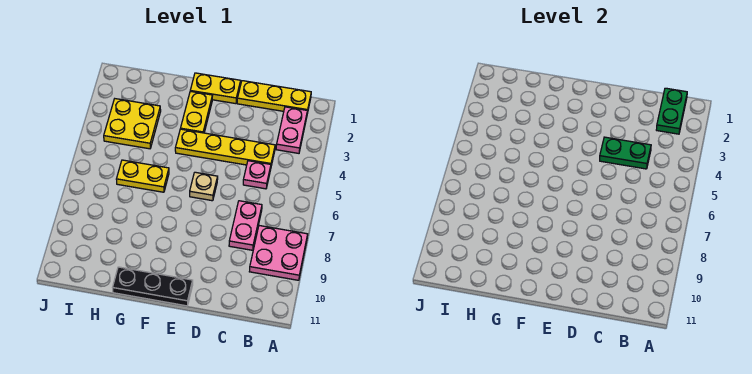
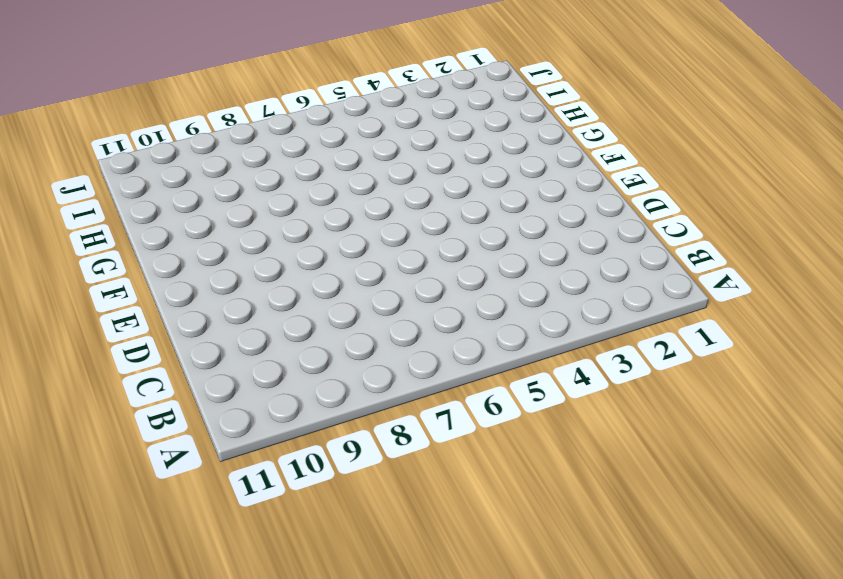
none -> pink plate A8:B9 level 1
none -> yellow plate B1:D1 level 1
none -> pink plate B2:B3 level 1

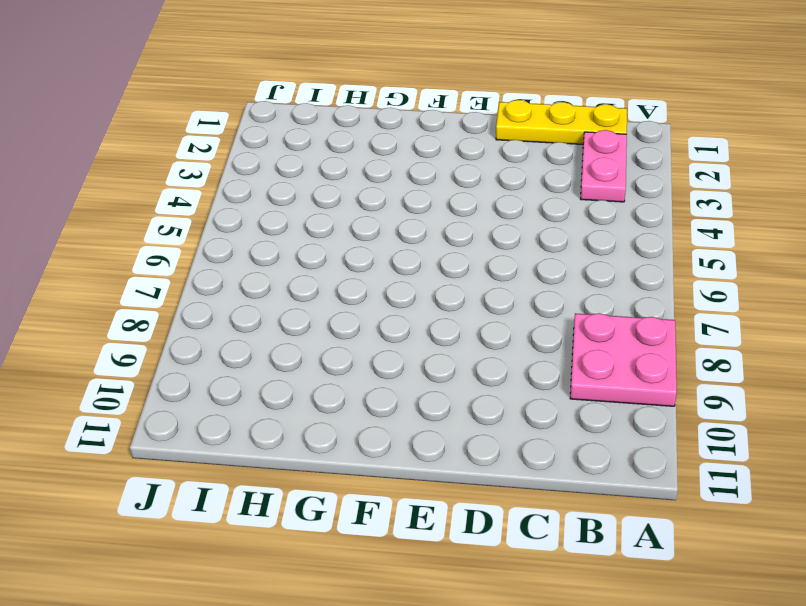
none -> yellow plate C4:F4 level 1
none -> pink plate C5 level 1
none -> pink plate C7:C8 level 1

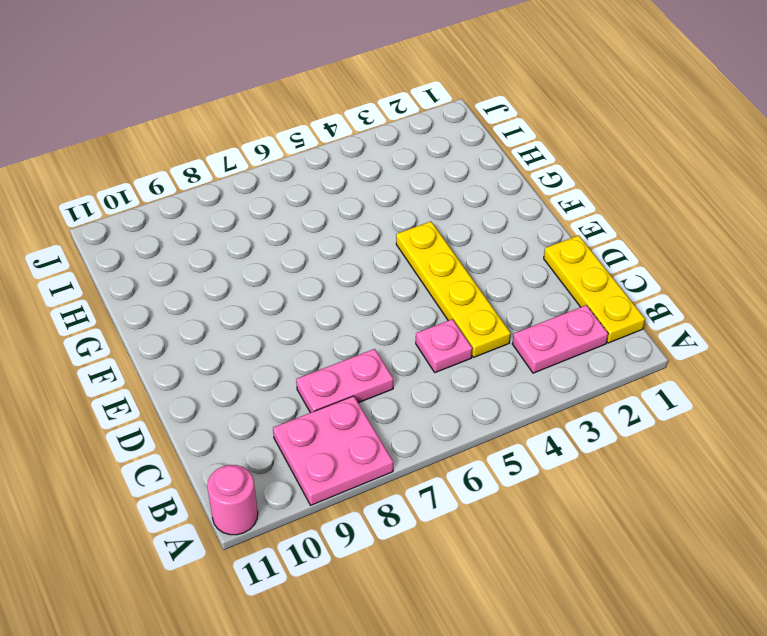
pink round brick A11 level 1 -> none
none -> yellow plate E1:F1 level 1
none -> tan plate E6 level 1
none -> black plate E11:G11 level 1

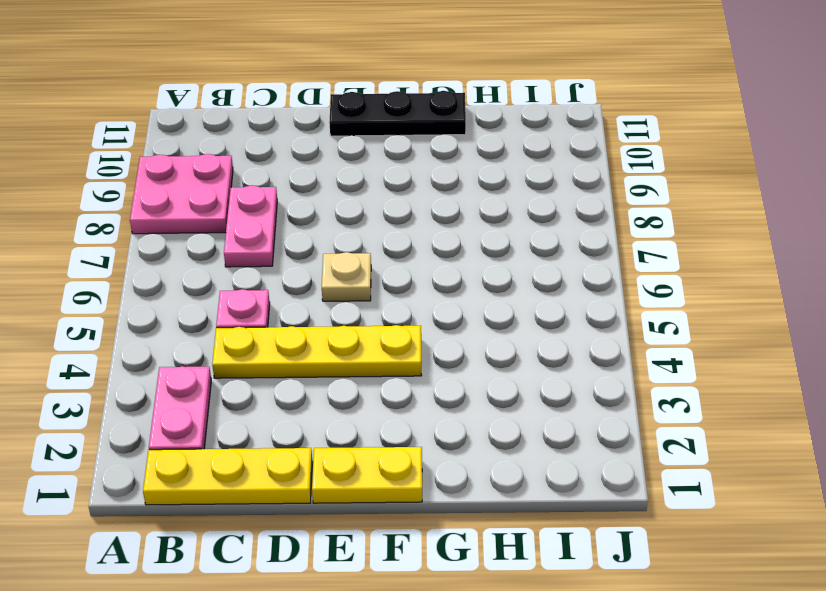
none -> yellow plate F2:F3 level 1
none -> yellow plate G6:H6 level 1
none -> yellow plate H3:I4 level 1

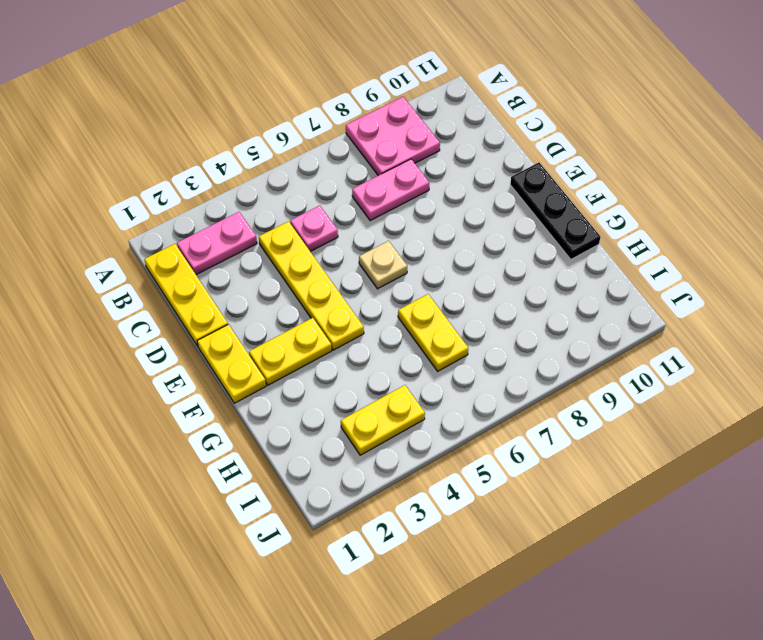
yellow plate I3:I4 level 1 -> yellow plate H3:I4 level 1
none -> green plate B1:B2 level 2
none -> green plate C4:D4 level 2

